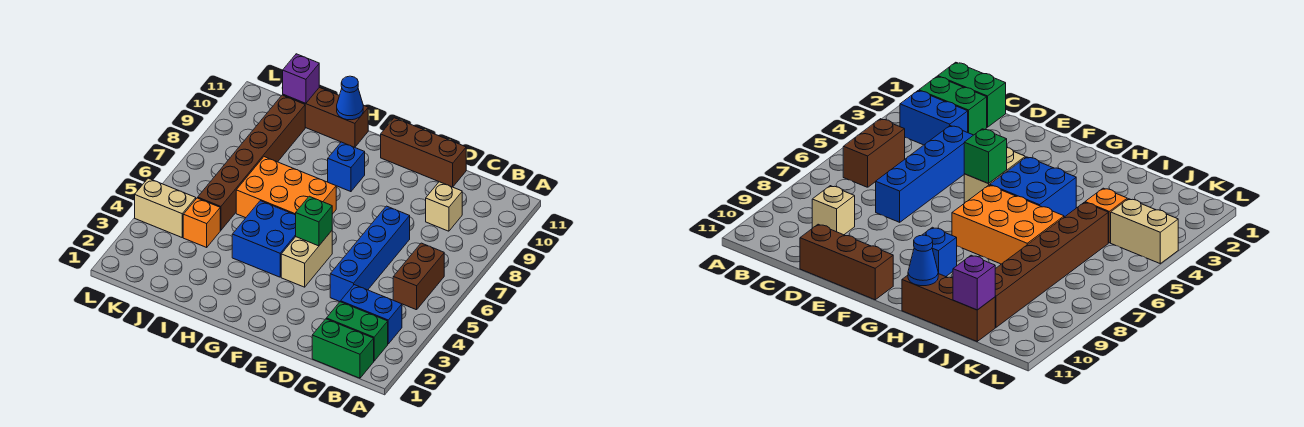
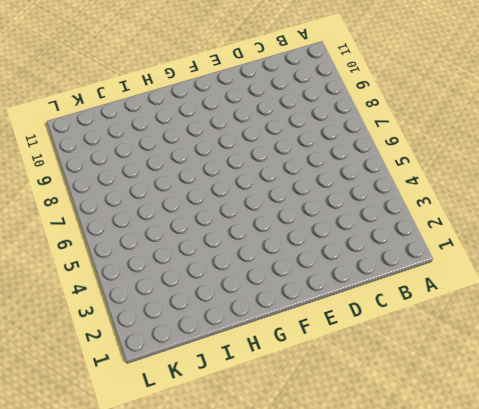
none -> green brick B1:C1 level 1
none -> green brick B2:C2 level 1
none -> blue brick B3:C3 level 1

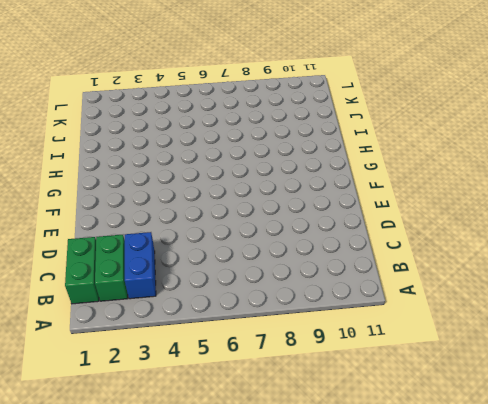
none -> brown brick B5:B6 level 1
none -> tan brick C9 level 1
none -> blue brick D4:D7 level 1

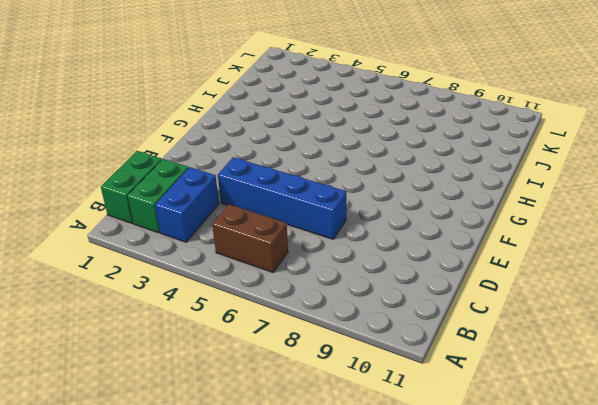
none -> tan brick C9 level 1
none -> brown brick D11:F11 level 1
none -> tan brick F4:F5 level 1

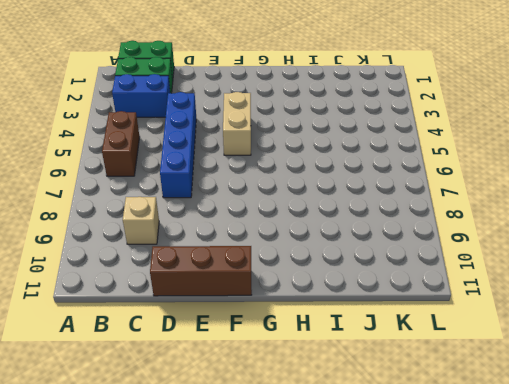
none -> blue brick G4:H5 level 1
none -> orange brick G6:I7 level 1
none -> blue brick G9 level 1

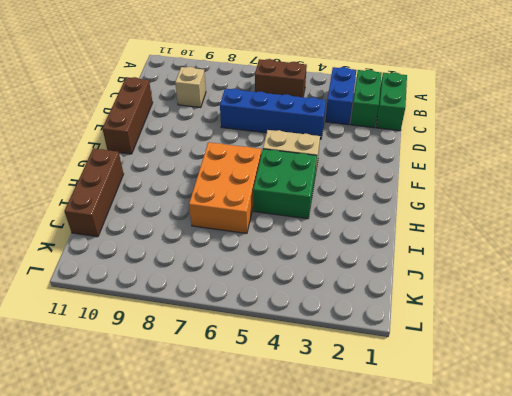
green brick G4:H5 level 1 -> blue brick G4:H5 level 1
none -> blue brick G9 level 1
none -> orange brick J4 level 1
none -> brown brick J5:J10 level 1

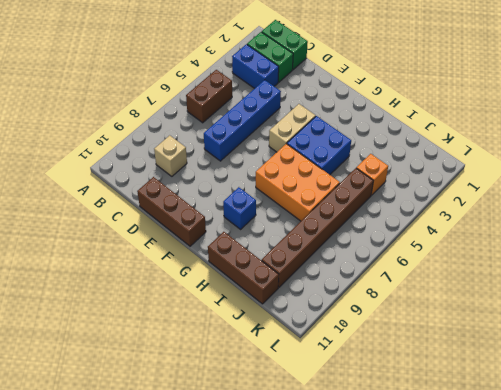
none -> tan brick K4:L4 level 1
none -> green brick F5 level 2
none -> blue cone H11 level 2

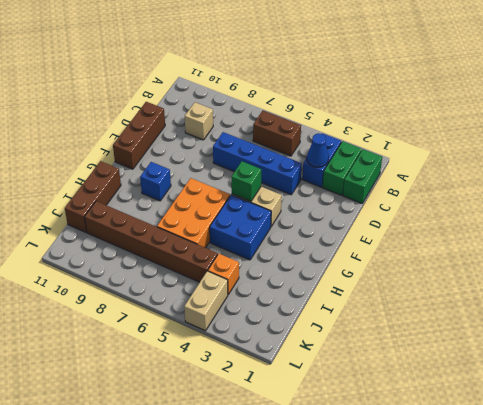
blue cone C3 level 2 -> blue cone H11 level 2
none -> purple brick J11 level 2

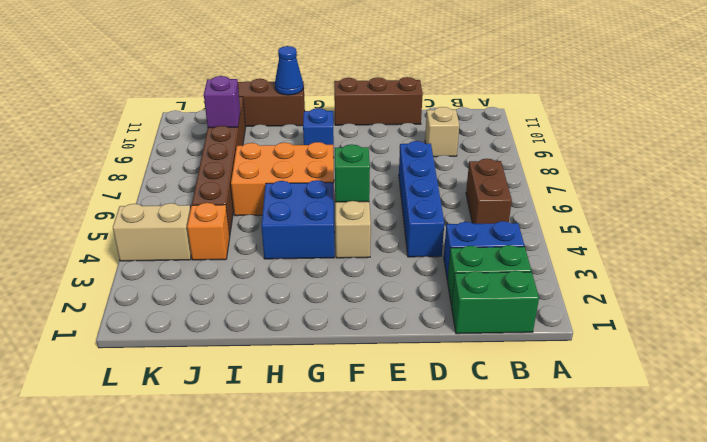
purple brick J9 level 2 -> purple brick J11 level 2

